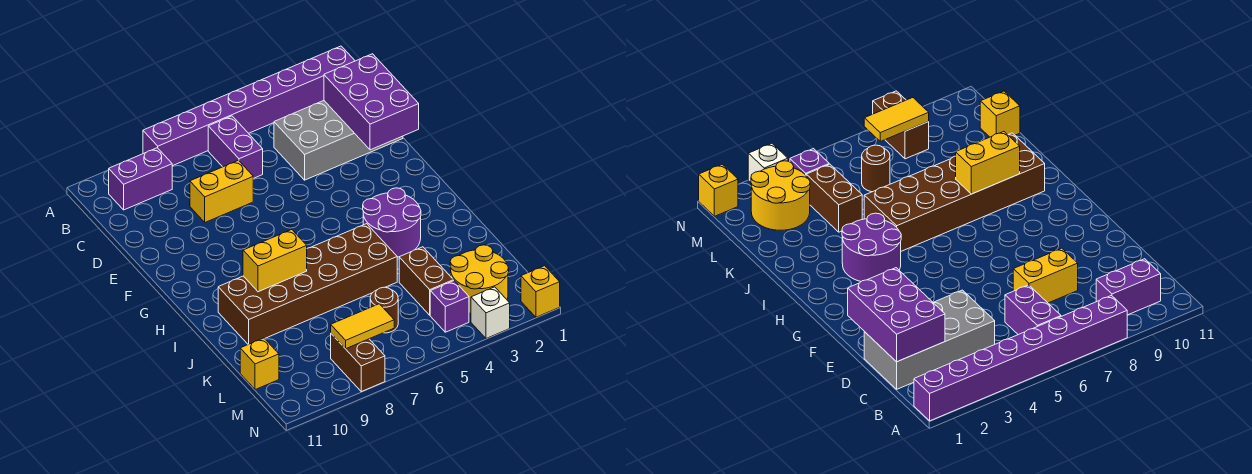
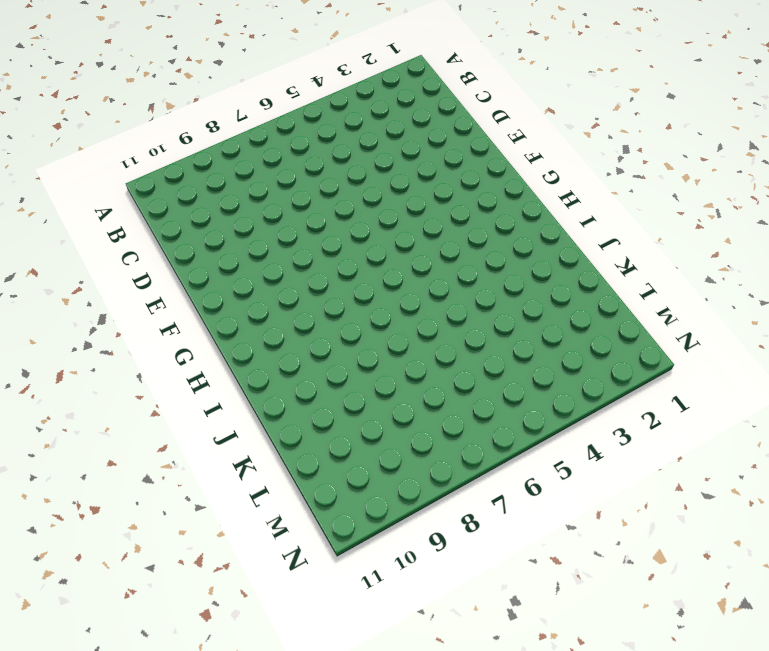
none -> purple brick A1:A8 level 1
none -> purple brick B6:C6 level 1
none -> purple brick B9:B10 level 1

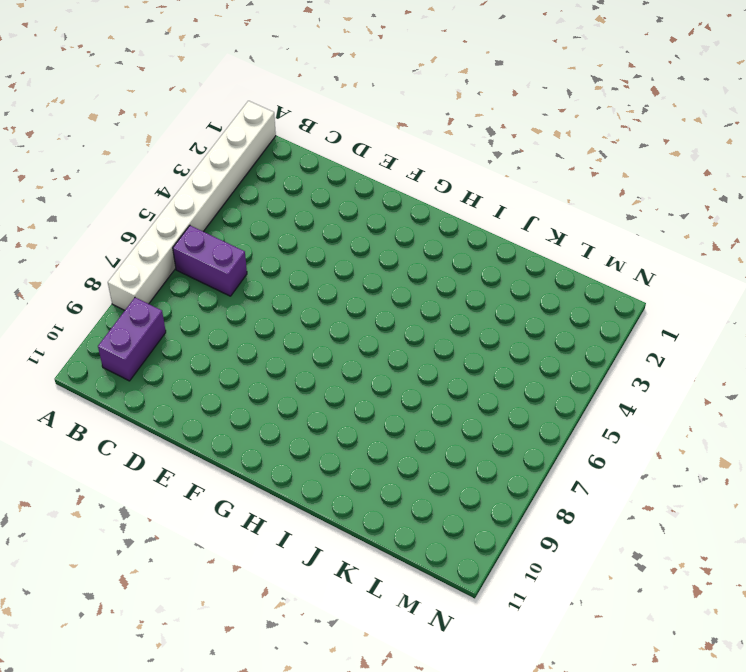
white brick A1:A8 level 1 -> purple brick A1:A8 level 1
none -> grey brick C1:D4 level 1
none -> yellow brick D7:D8 level 1
none -> purple round brick H3:I4 level 1

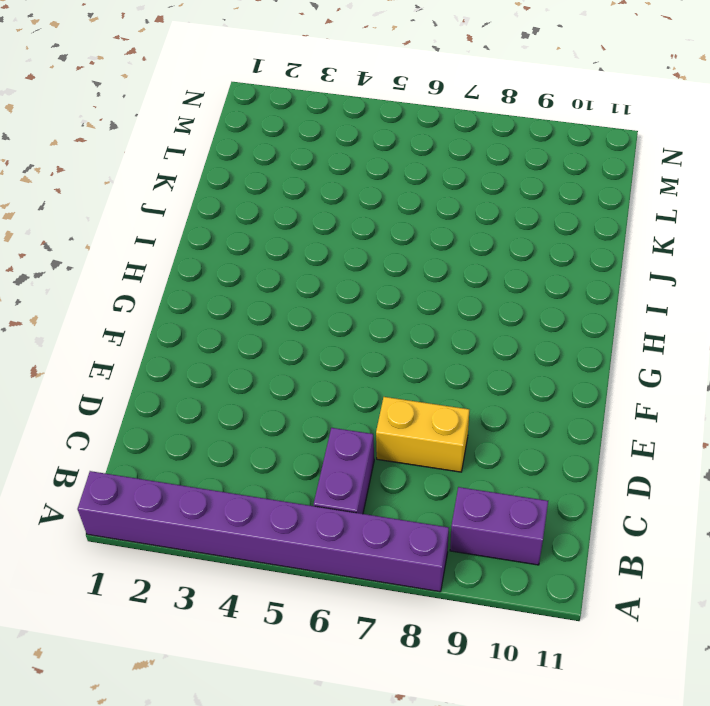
none -> grey brick C1:D4 level 1
none -> purple round brick H3:I4 level 1
none -> brown brick I5:J10 level 1

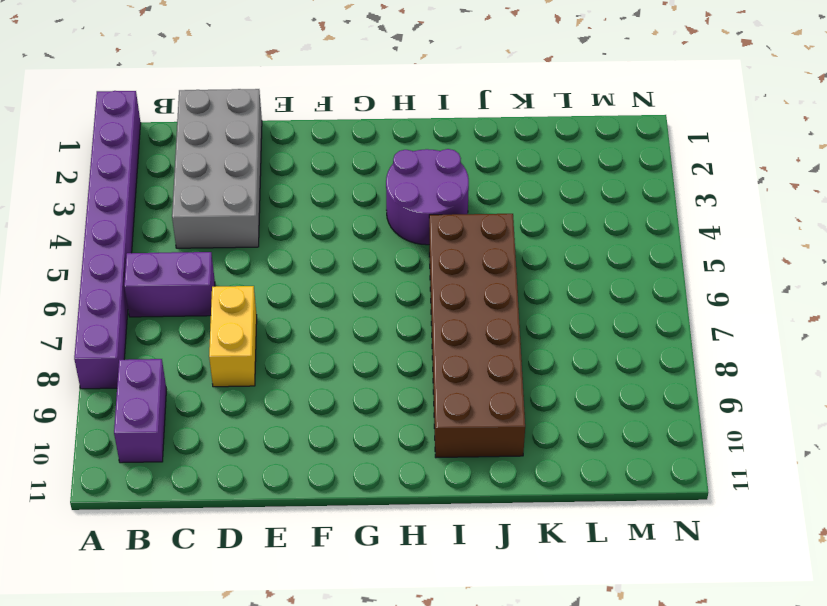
none -> brown brick K4:L4 level 1
none -> yellow round brick L2:M3 level 1
none -> brown round brick L6 level 1

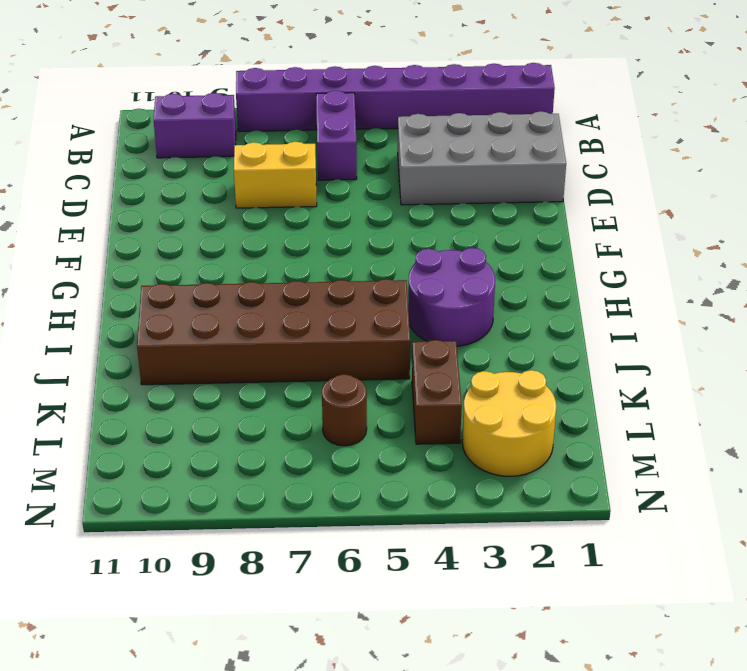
none -> yellow brick L11 level 1
none -> purple brick M4 level 1
none -> brown brick M8:N8 level 1

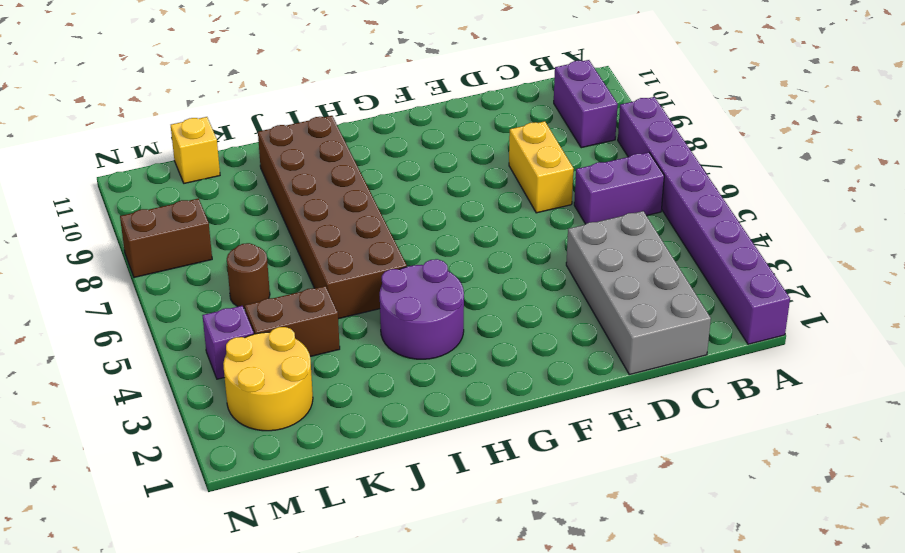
none -> yellow brick N1 level 1
none -> white brick N3 level 1
none -> purple brick C1:E2 level 2

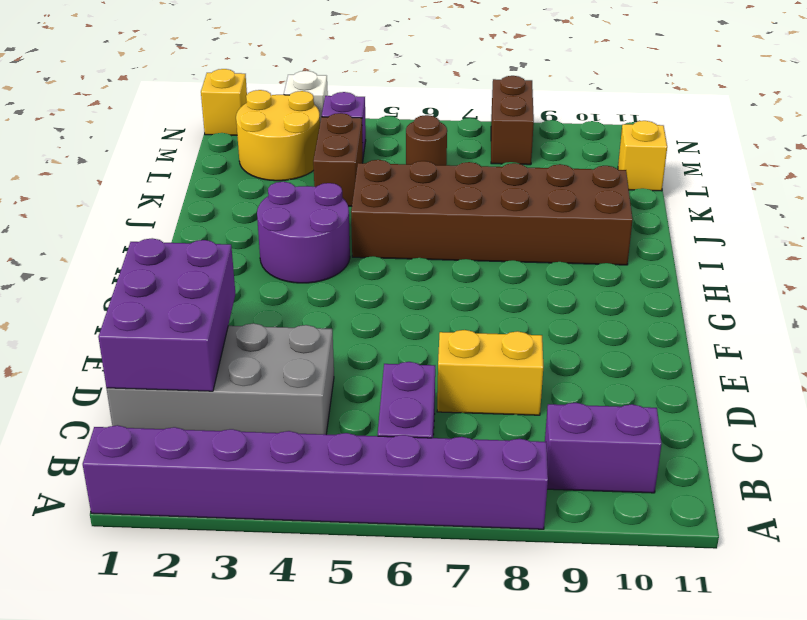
none -> yellow brick I8:I9 level 2
none -> yellow tile M7:M8 level 2

